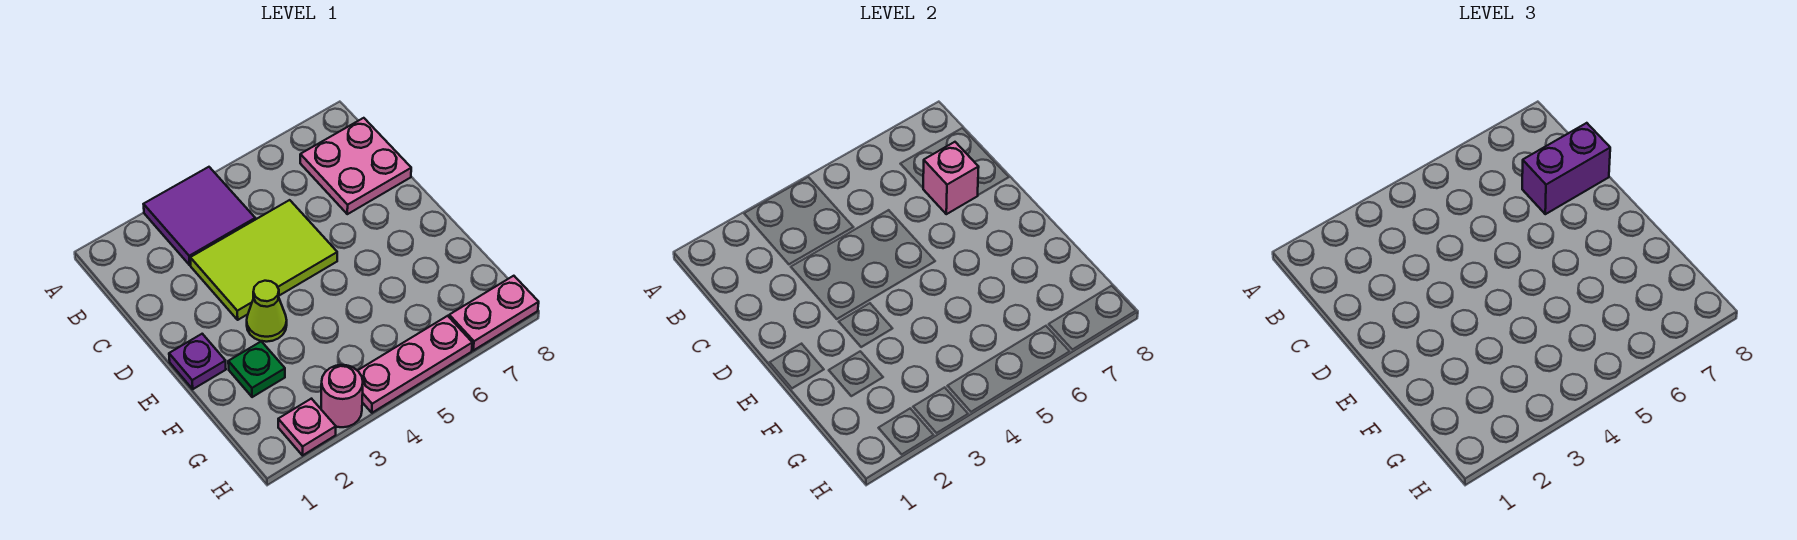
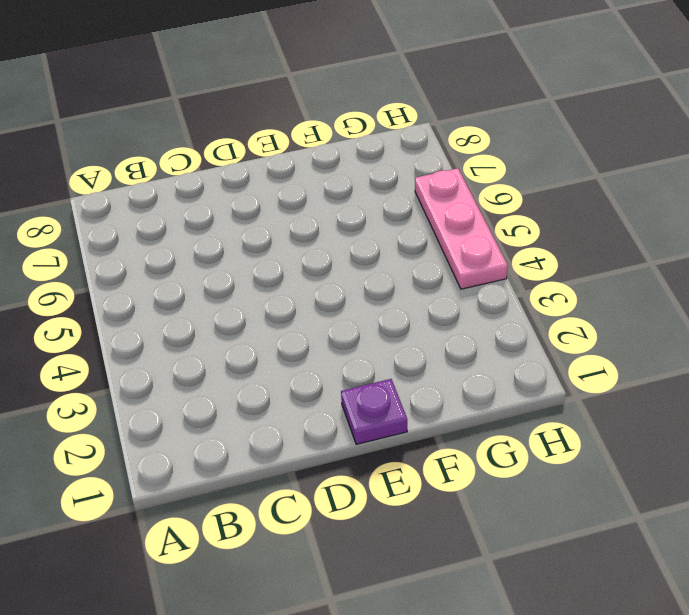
none -> purple tile A3:B4 level 1
none -> pink plate B7:C8 level 1
none -> lime tile C3:D5 level 1

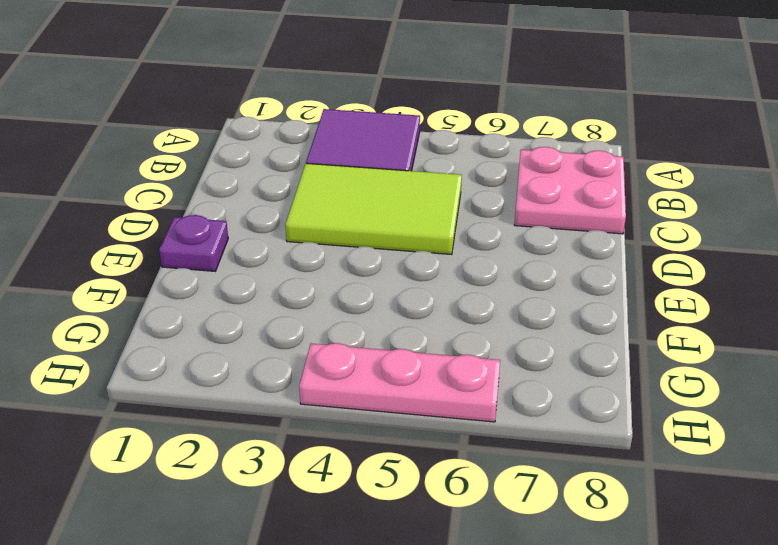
none -> lime cone E3 level 1
none -> green plate F2 level 1
none -> pink plate H2 level 1

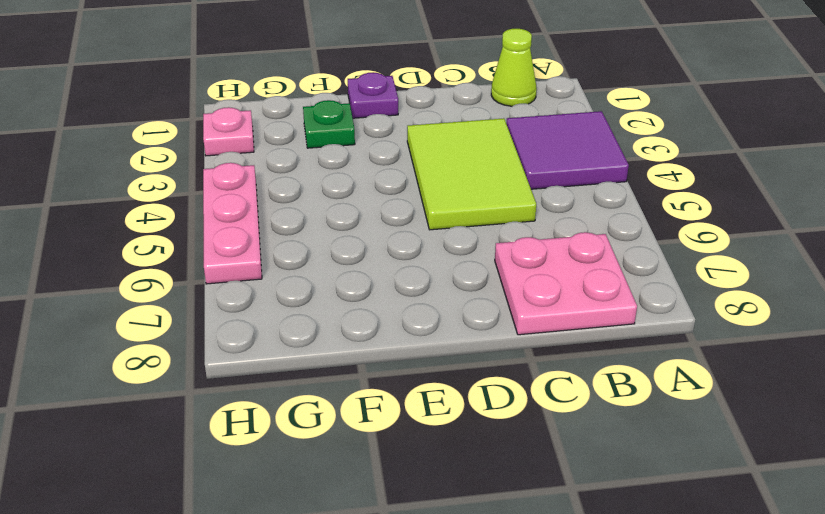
lime cone B1 level 1 -> lime cone E3 level 1
none -> pink round brick H3 level 1
none -> pink plate H7:H8 level 1
none -> pink brick C7 level 2

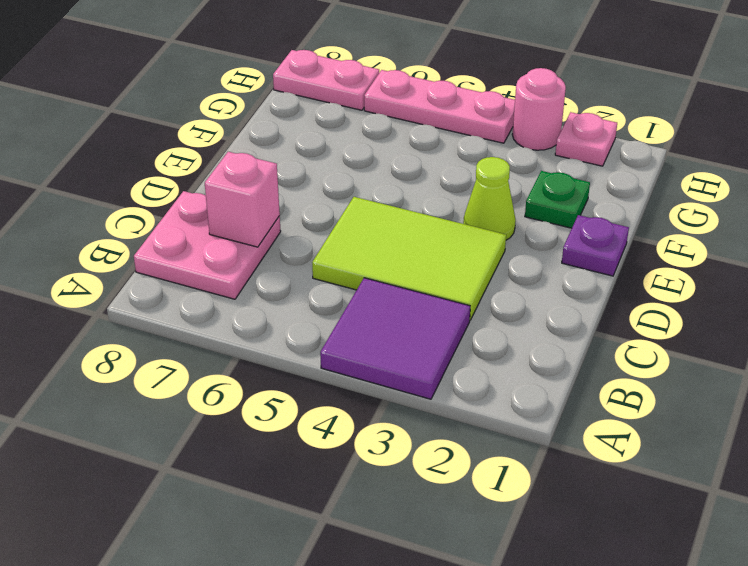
none -> purple brick C7:C8 level 3

